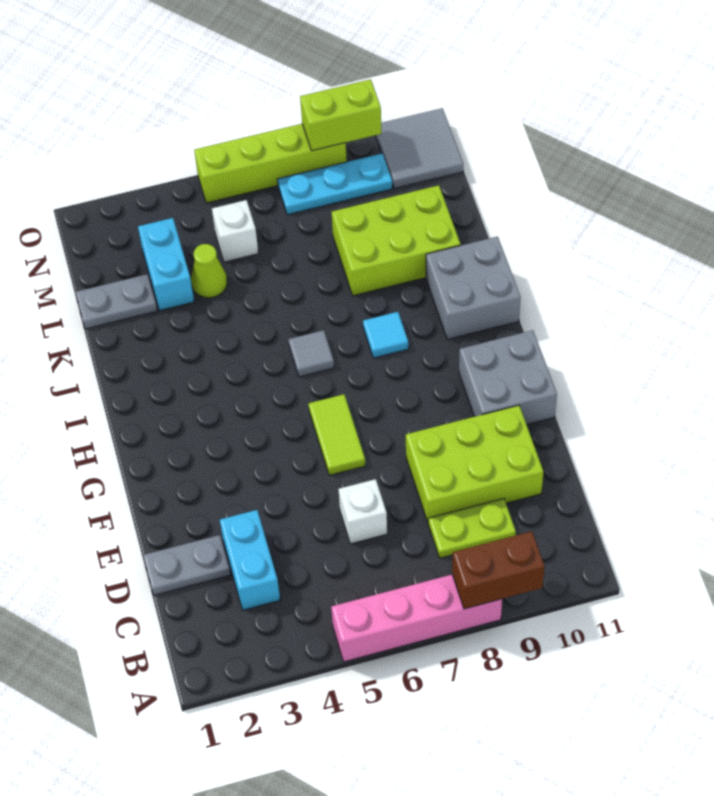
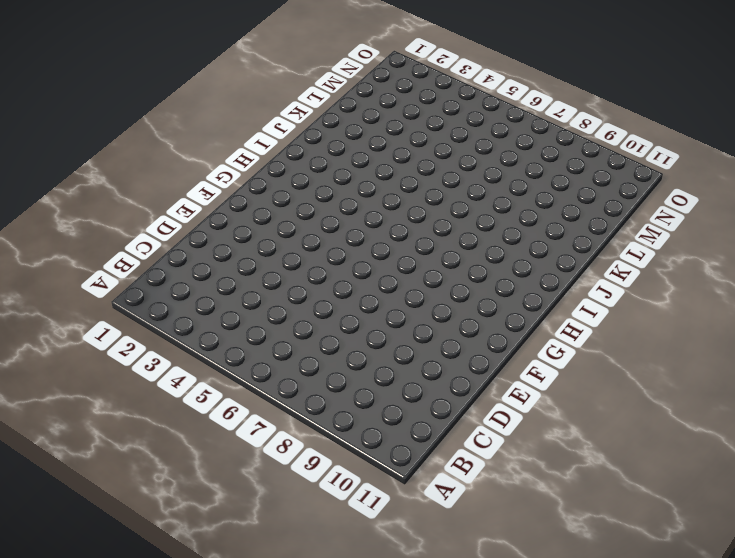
none -> pink brick A5:A8 level 1
none -> cyan brick C3:D3 level 1
none -> lime plate C8:C9 level 1

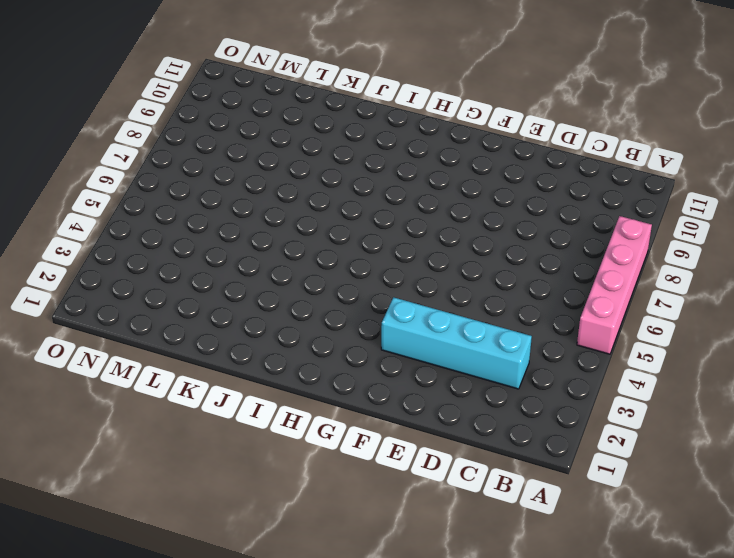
cyan brick C3:F3 level 1 -> cyan brick C3:D3 level 1
none -> lime plate C8:C9 level 1
none -> grey plate D1:D2 level 1
none -> white brick D6 level 1

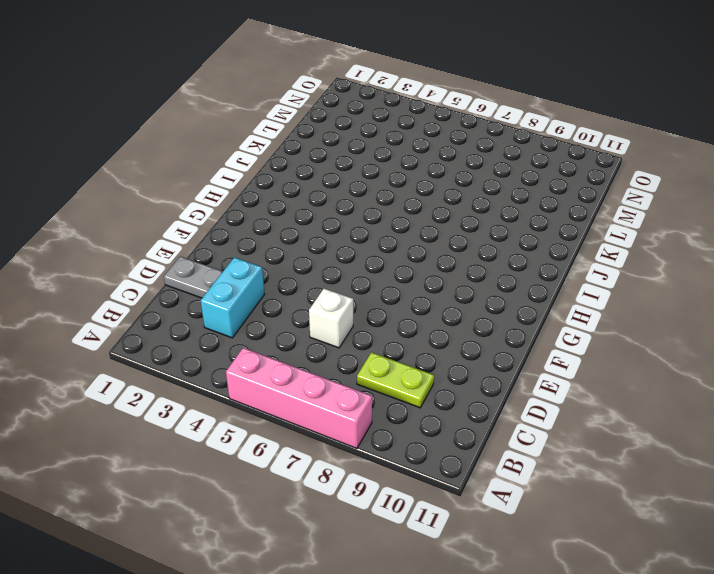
none -> lime brick D8:E10 level 1
none -> lime tile F6:G6 level 1
none -> grey brick F10:G11 level 1

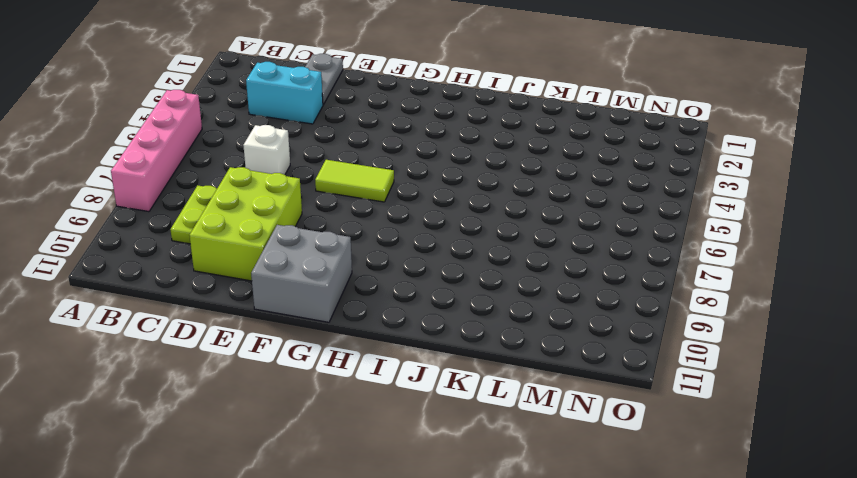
none -> grey tile I6 level 1
none -> cyan tile I8 level 1
none -> grey brick I10:J11 level 1

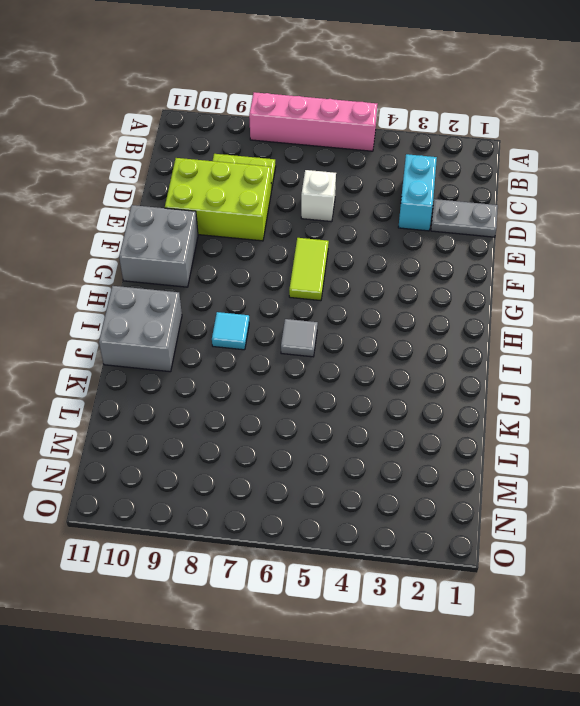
none -> lime brick K8:L10 level 1
none -> grey plate L1:L2 level 1
none -> cyan brick L3:M3 level 1

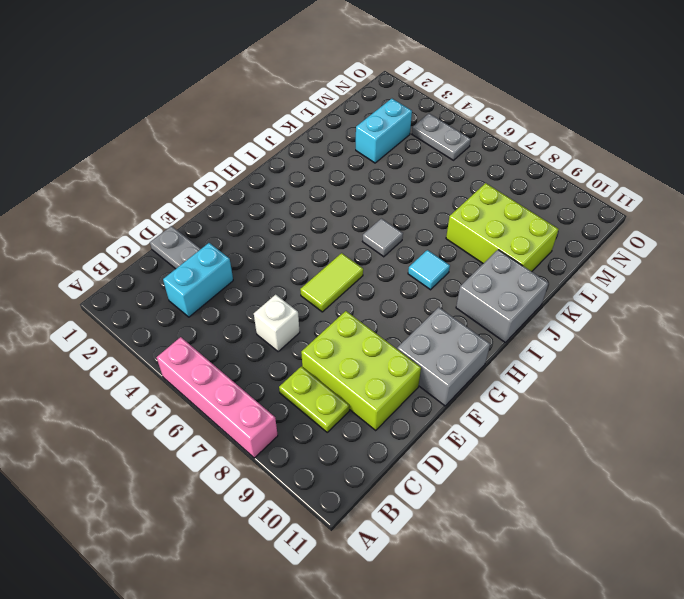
grey plate N4:N5 level 1 -> grey plate L1:L2 level 1
none -> lime cone L4 level 1
none -> white brick M5 level 1
none -> cyan plate N7:N9 level 1

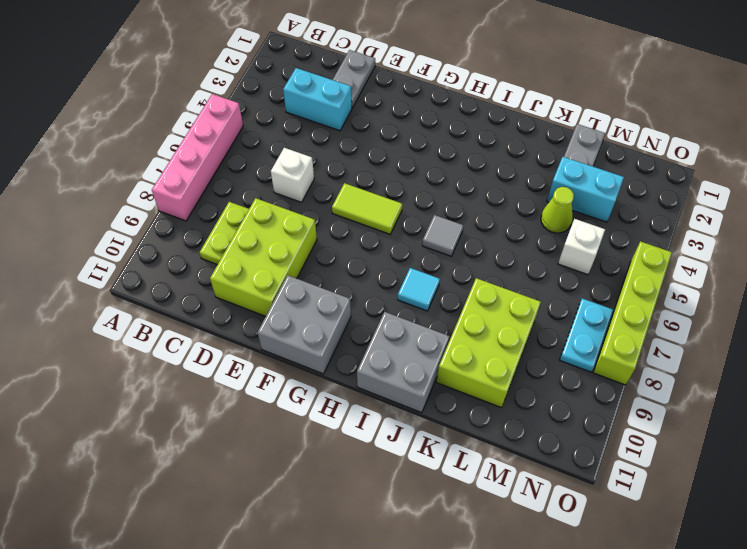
cyan plate N7:N8 level 1 -> cyan plate N7:N9 level 1
none -> grey tile N10:O11 level 1
none -> brown brick A8:A9 level 2
none -> lime brick O8:O9 level 2

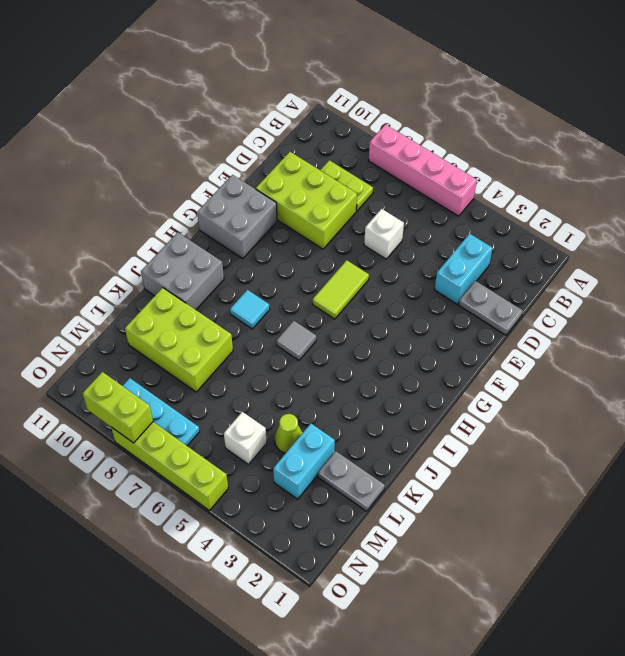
none -> grey tile N10:O11 level 1
none -> brown brick A8:A9 level 2

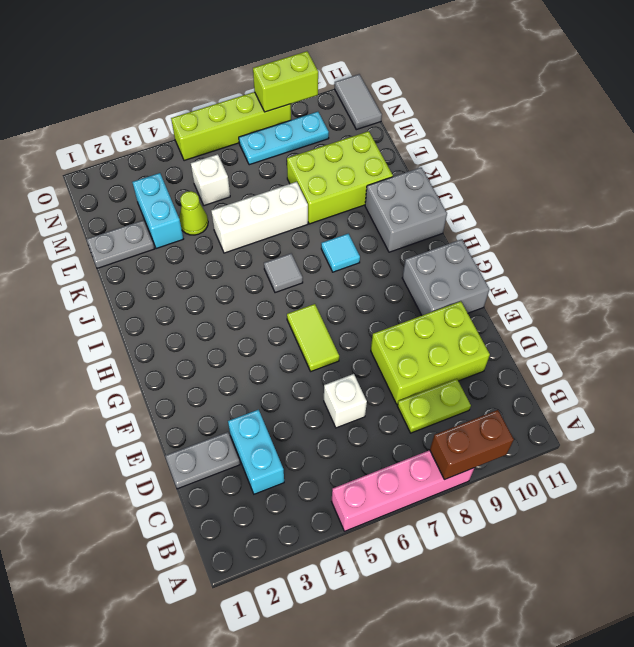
white brick K5:K7 level 1 -> none
grey tile N11:O11 level 1 -> grey tile N10:O11 level 1

